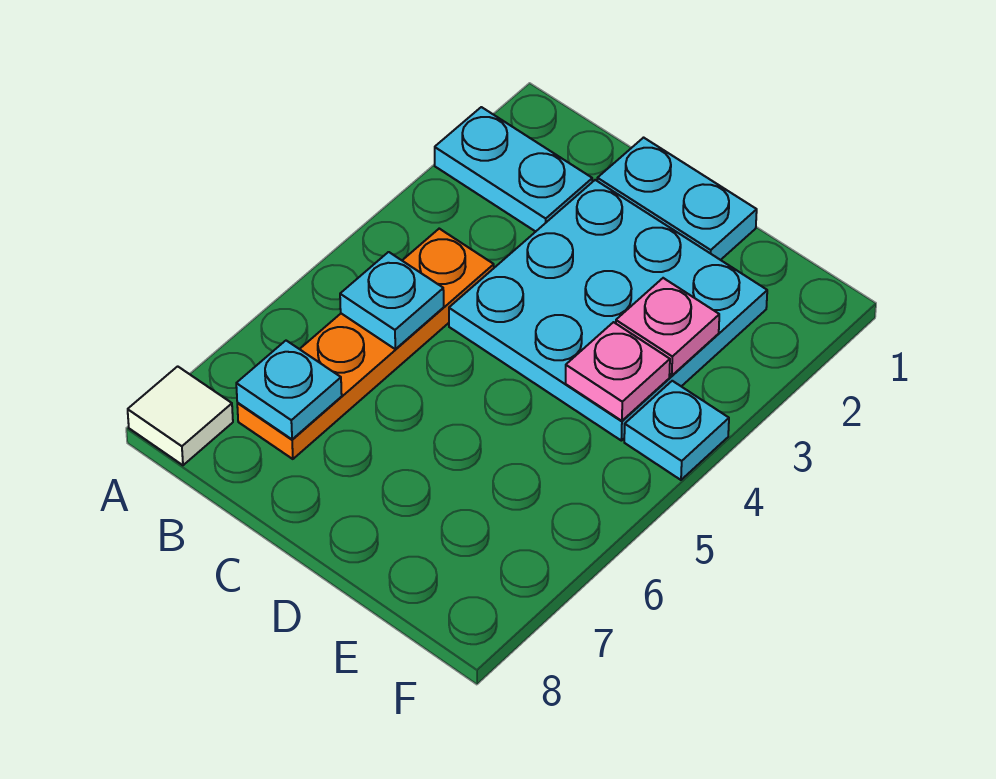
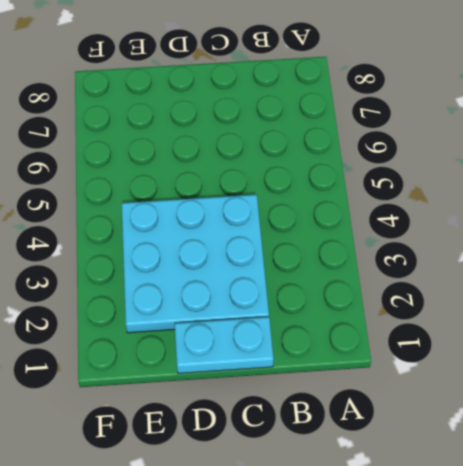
none -> cyan plate A2:B2 level 1
none -> white tile A8 level 1

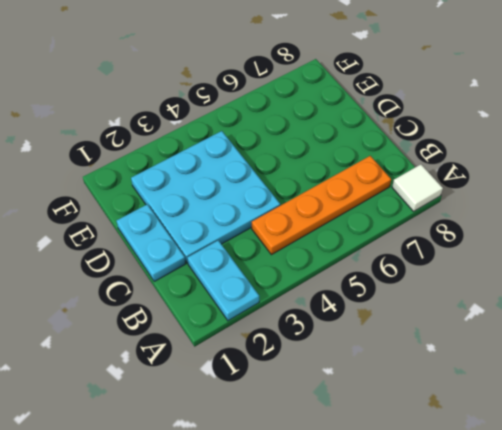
none -> cyan plate F4 level 1
none -> cyan plate B5 level 2

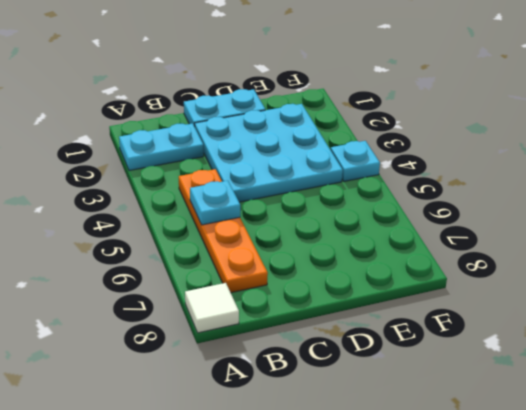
none -> cyan plate B7 level 2
none -> pink plate E3 level 2

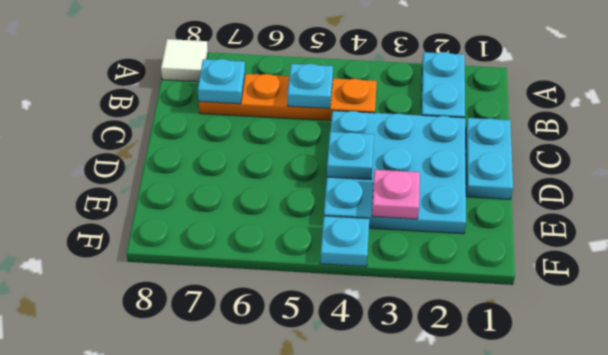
cyan plate D4 level 2 -> none
none -> pink plate E4 level 2

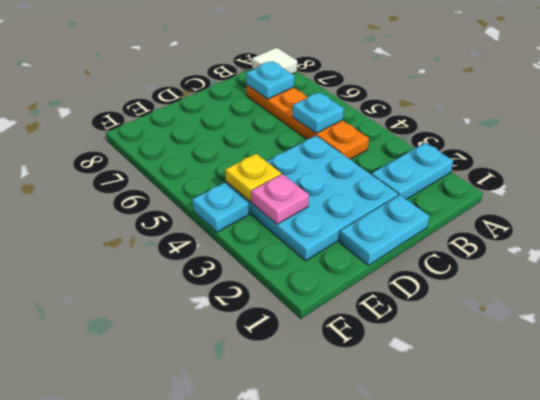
yellow plate E4 level 2 -> pink plate E4 level 2

